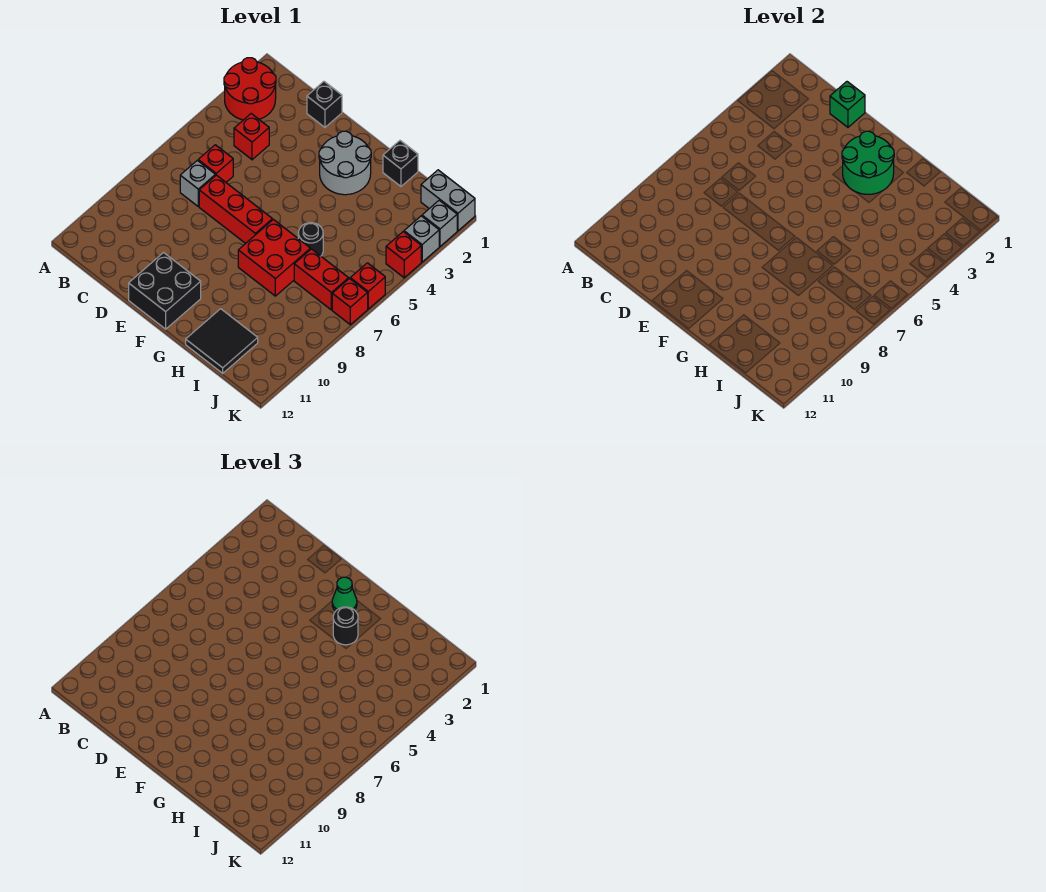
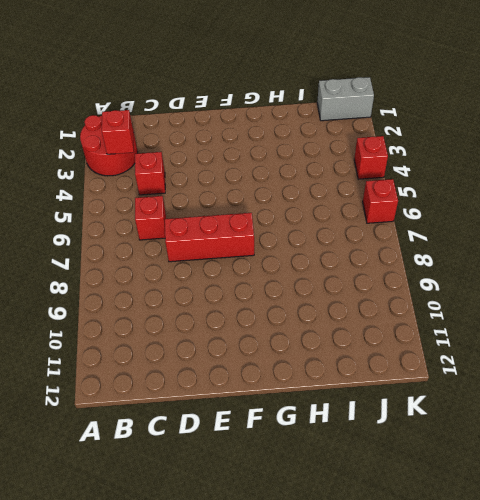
red brick B3 level 2 -> red brick K7 level 1
none -> grey brick C7 level 1
none -> black brick D1 level 1
none -> black brick E11:F12 level 1

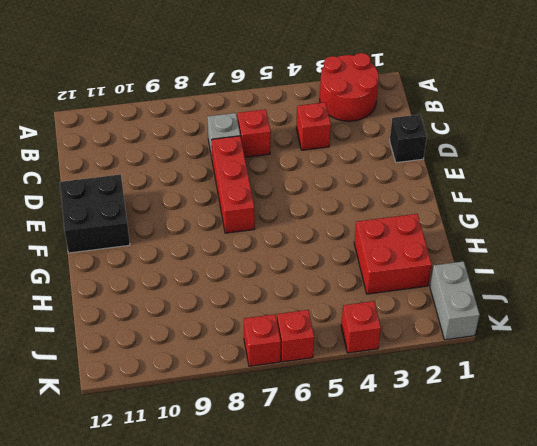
red brick H2:I3 level 1 -> red brick G7:H8 level 1
none -> grey round brick F2:G3 level 1
none -> black brick H1 level 1
none -> black round brick H6 level 1

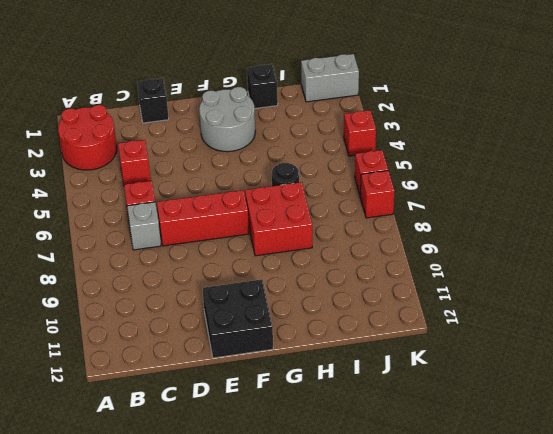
none -> black tile H11:I12 level 1
none -> red brick I7:J7 level 1
none -> grey brick K2 level 1

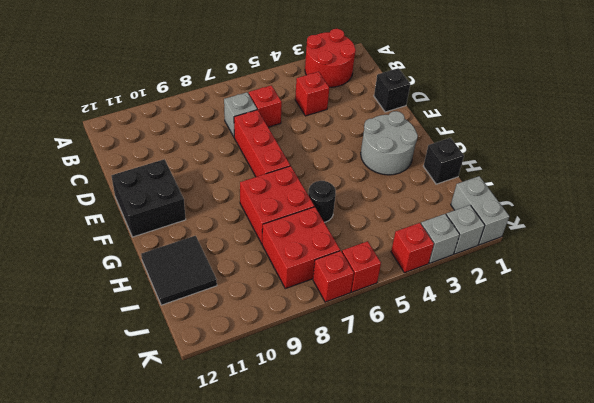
red brick I7:J8 level 1 -> red brick I7:J7 level 1
none -> green brick D1 level 2
none -> green round brick F2:G3 level 2
none -> green cone F2 level 3

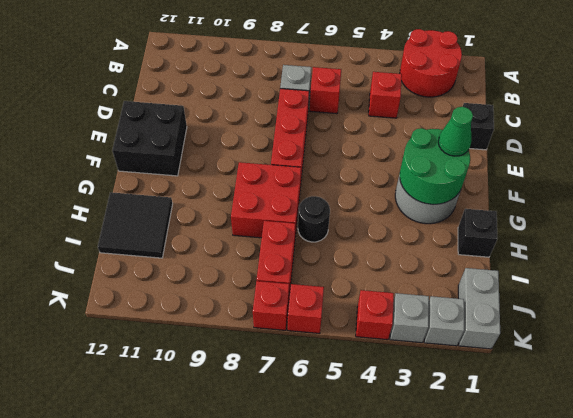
none -> green brick D1 level 2
none -> black round brick G3 level 3

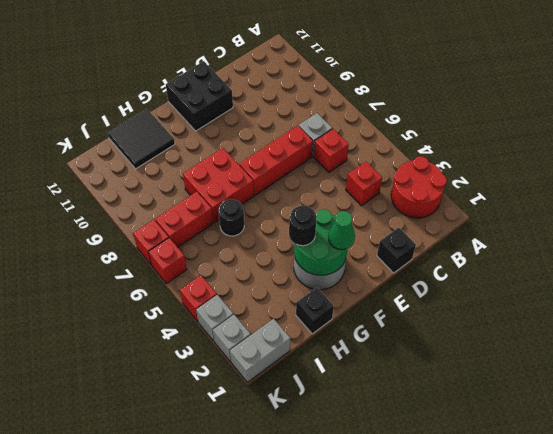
none -> green brick D1 level 2

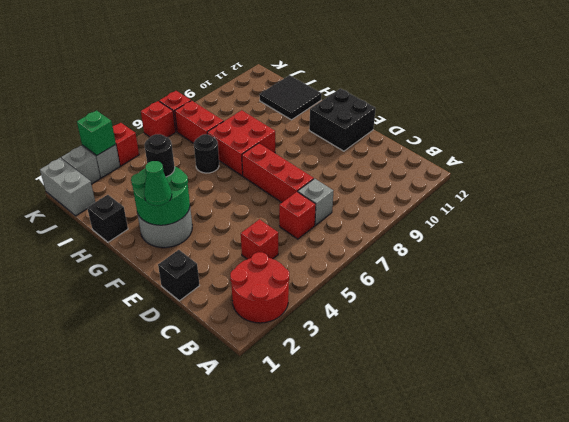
green brick K3 level 2 -> green brick D1 level 2

